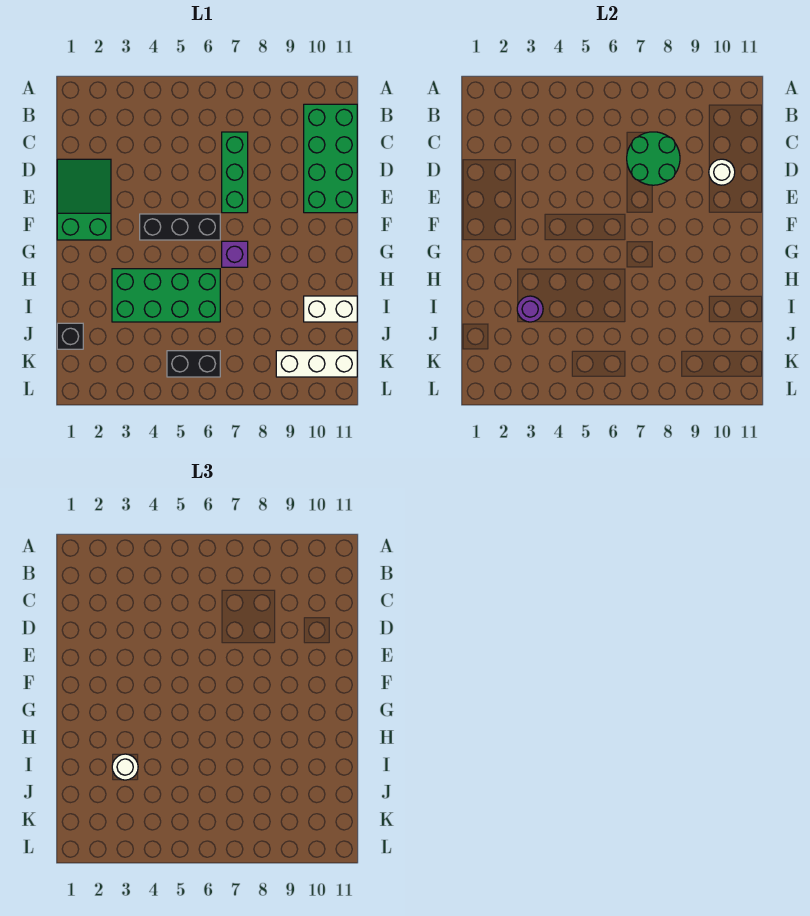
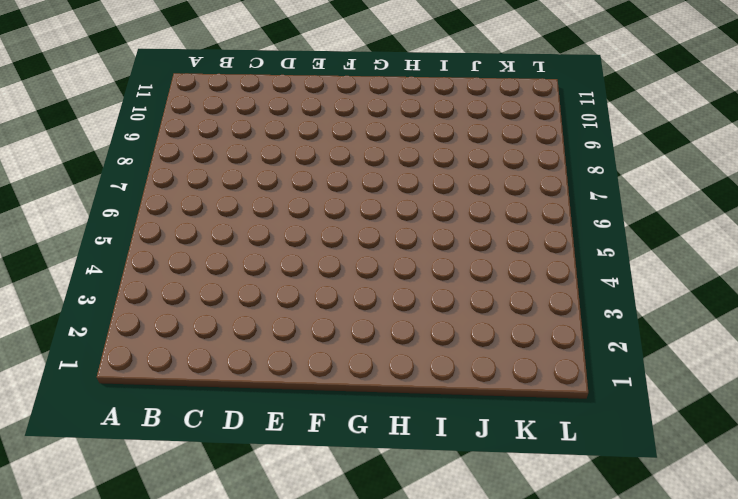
none -> green brick B10:E11 level 1
none -> green brick C7:E7 level 1
none -> green slope D1:F2 level 1 top F

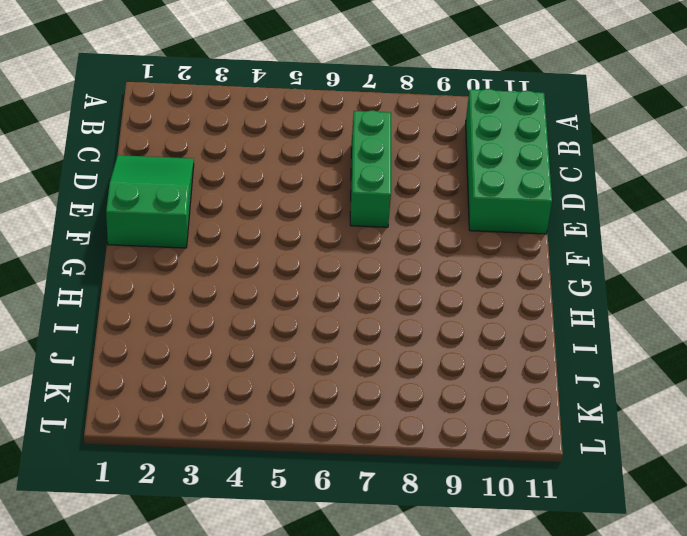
none -> black brick F4:F6 level 1
none -> purple brick G7 level 1
none -> green brick H3:I6 level 1

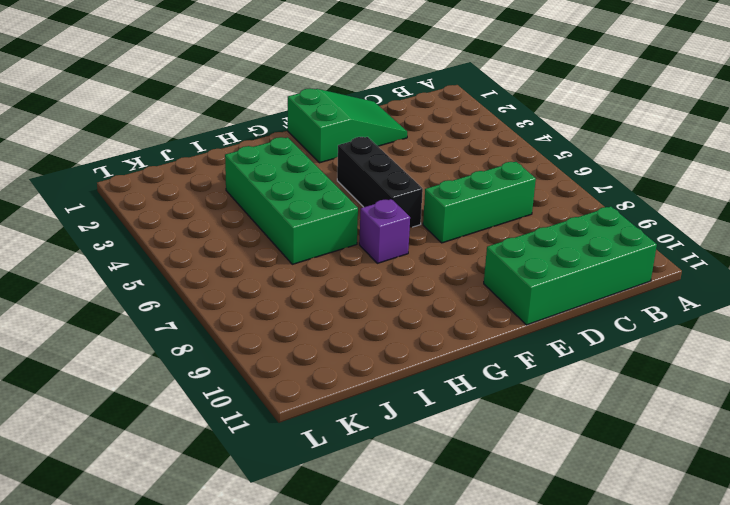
none -> white brick I10:I11 level 1
none -> black brick J1 level 1
none -> black brick K5:K6 level 1

